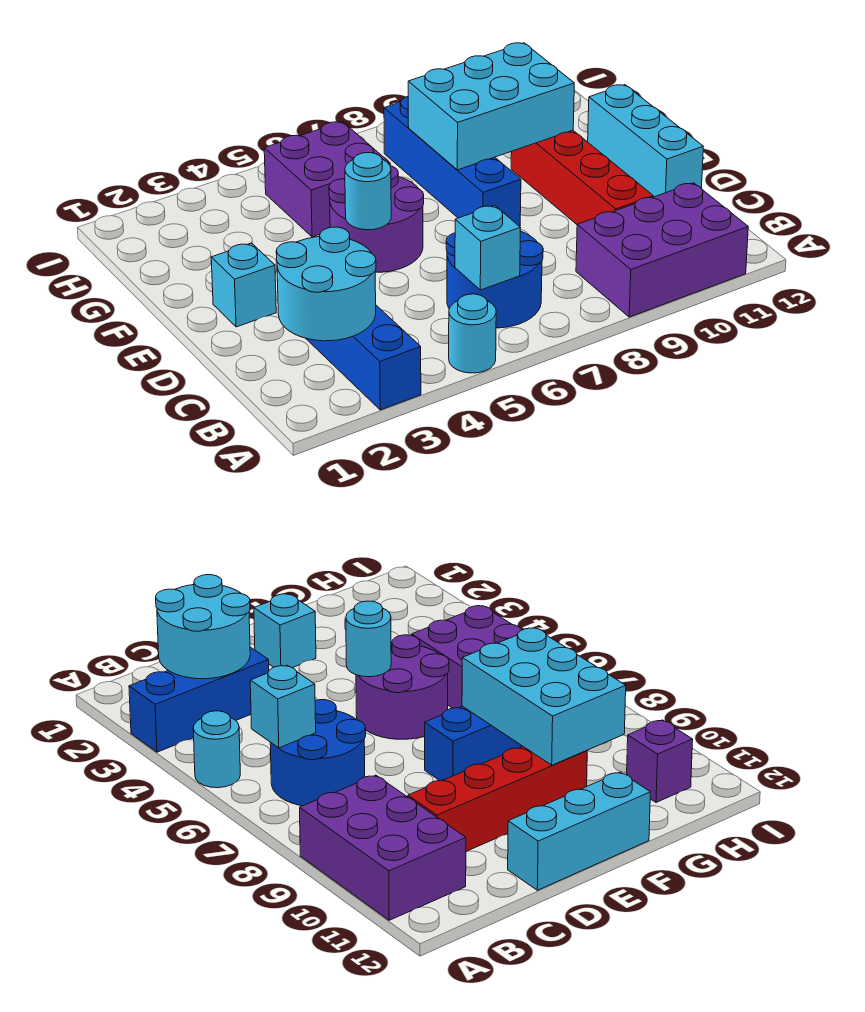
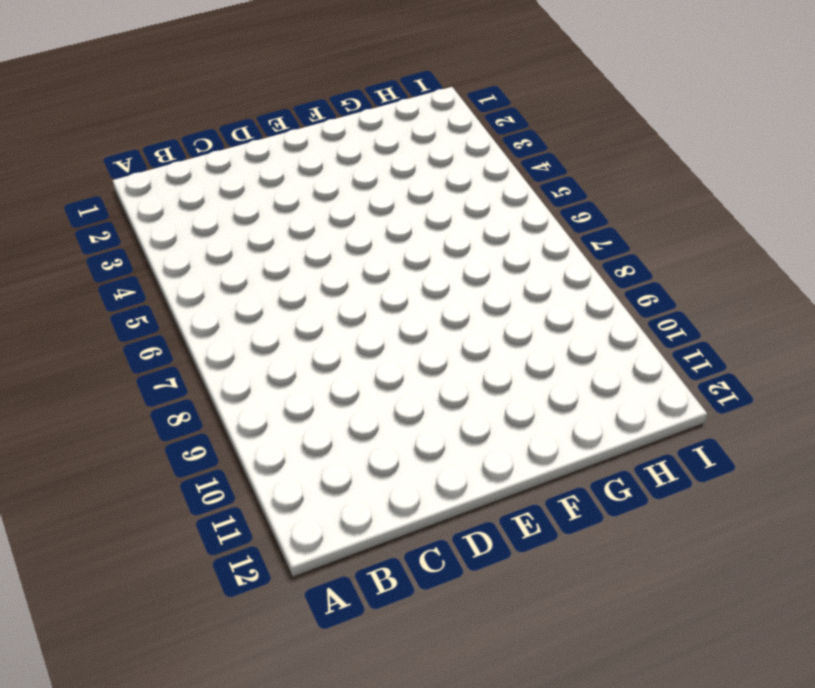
none -> blue brick A3:C3 level 1
none -> cyan round brick A5 level 1
none -> purple brick A9:B11 level 1

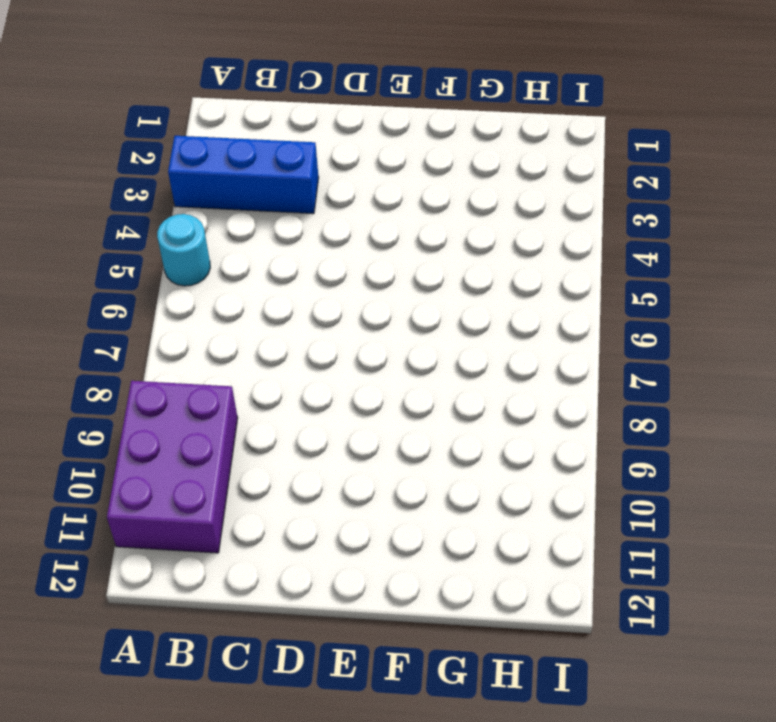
none -> blue round brick B6:C7 level 1
none -> red brick C10:F10 level 1
none -> cyan brick D12:F12 level 1

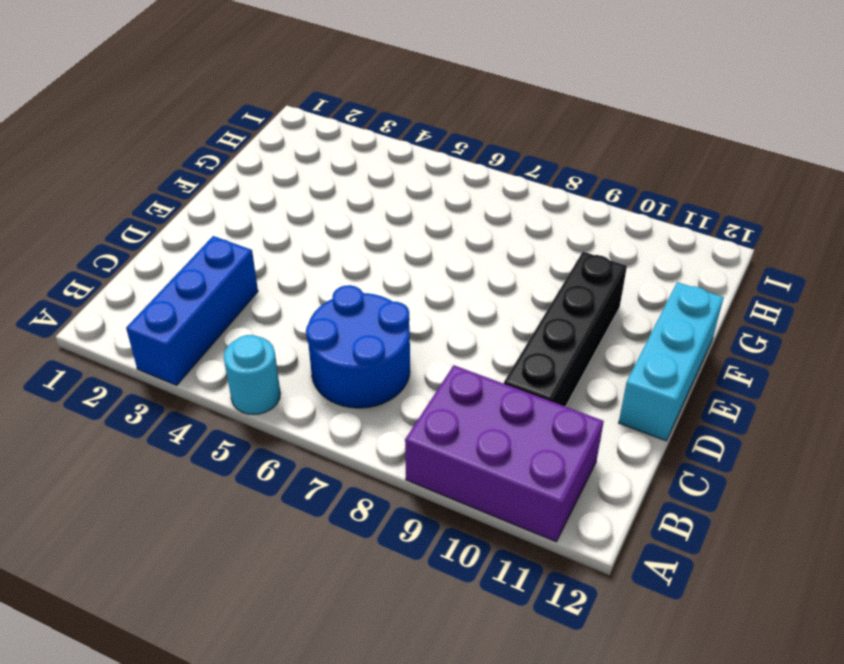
black brick C10:F10 level 1 -> red brick C10:F10 level 1
none -> cyan brick E2 level 1
none -> purple round brick E5:F6 level 1
none -> blue brick E8:H8 level 1

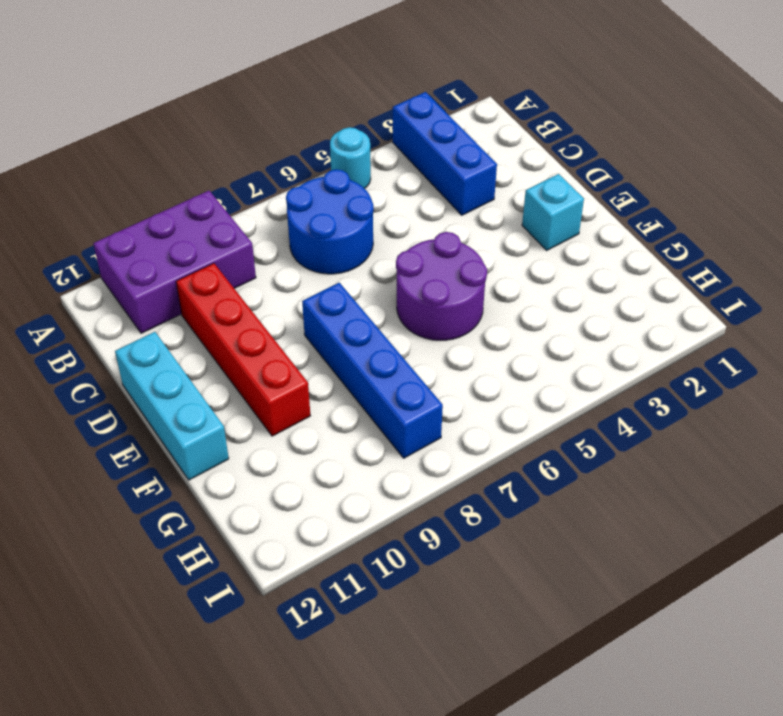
none -> purple brick G5:H6 level 1
none -> purple brick H11 level 1
none -> cyan round brick B2:C3 level 2

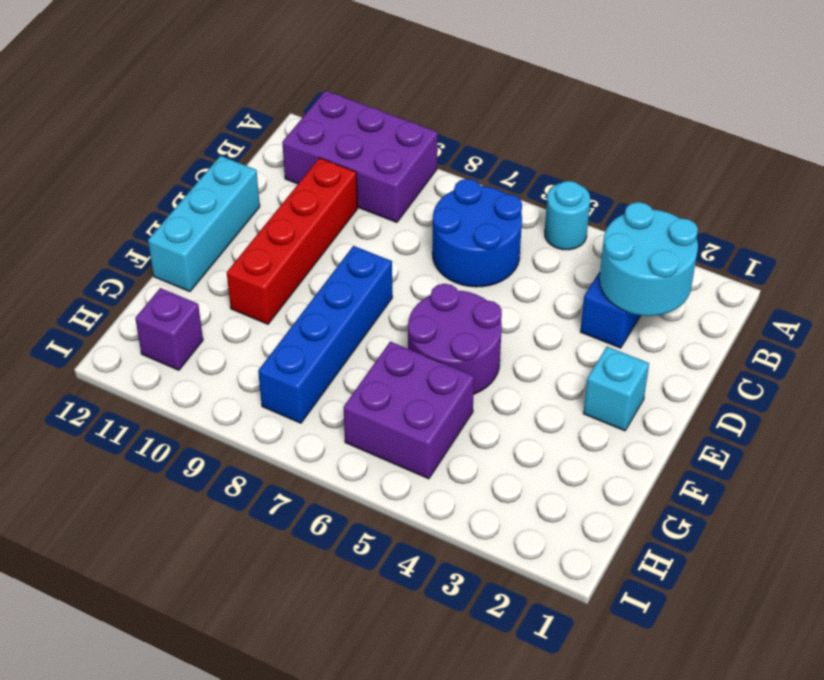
none -> cyan brick B6 level 2
none -> cyan round brick E5 level 2
none -> cyan brick F8:G10 level 2

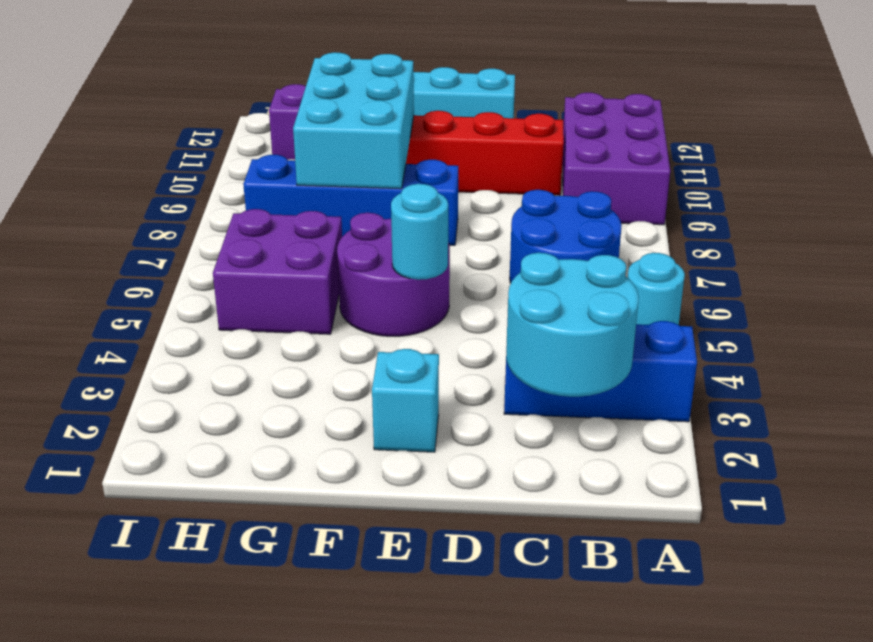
none -> cyan brick B6 level 2

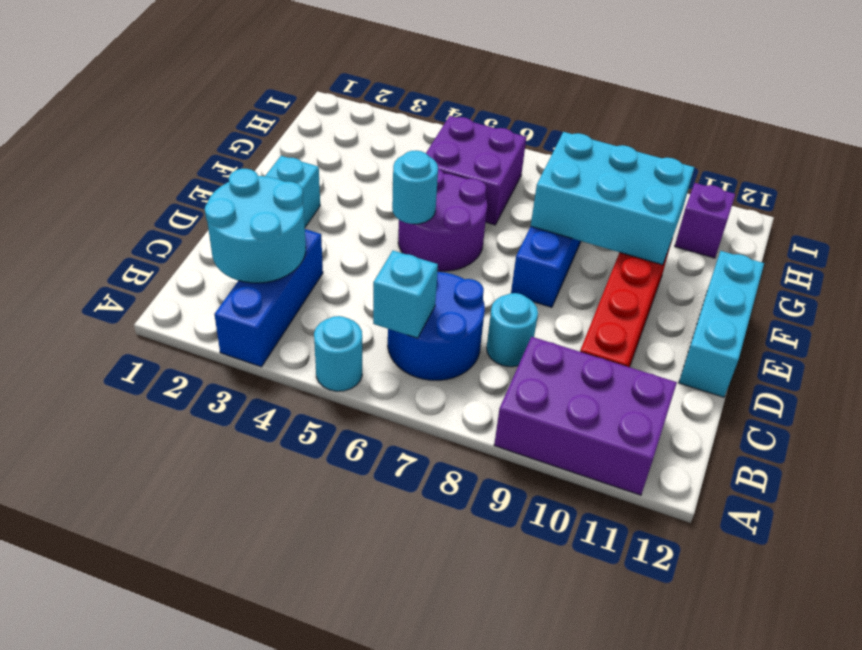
cyan round brick C8 level 1 -> none

